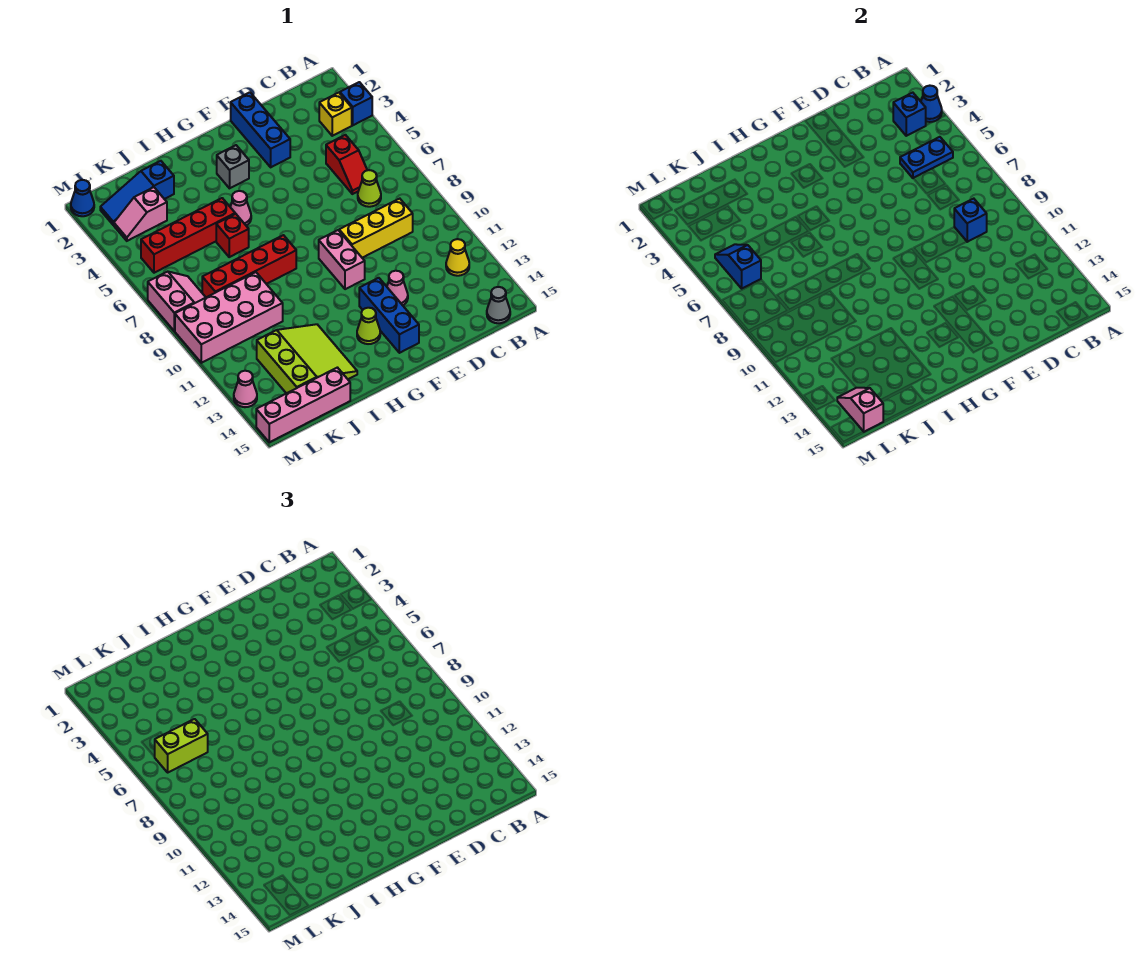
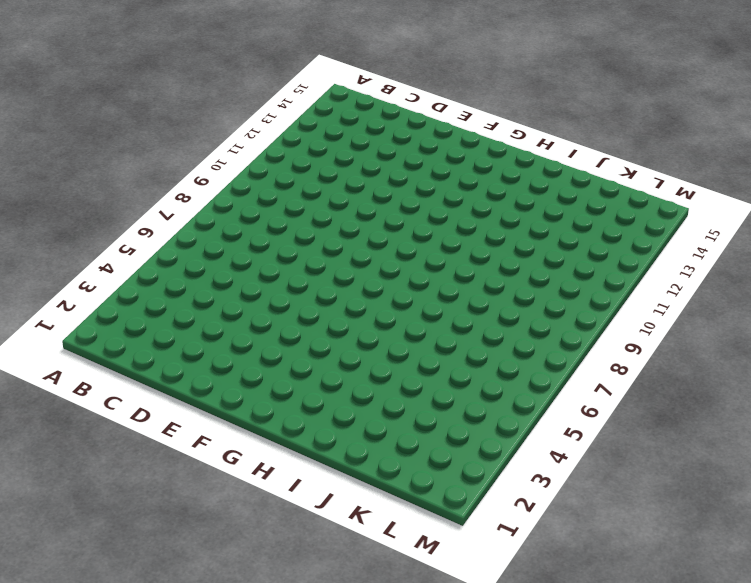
none -> blue brick A3 level 1
none -> yellow brick B3 level 1
none -> yellow cone B12 level 1
none -> grey cone B15 level 1

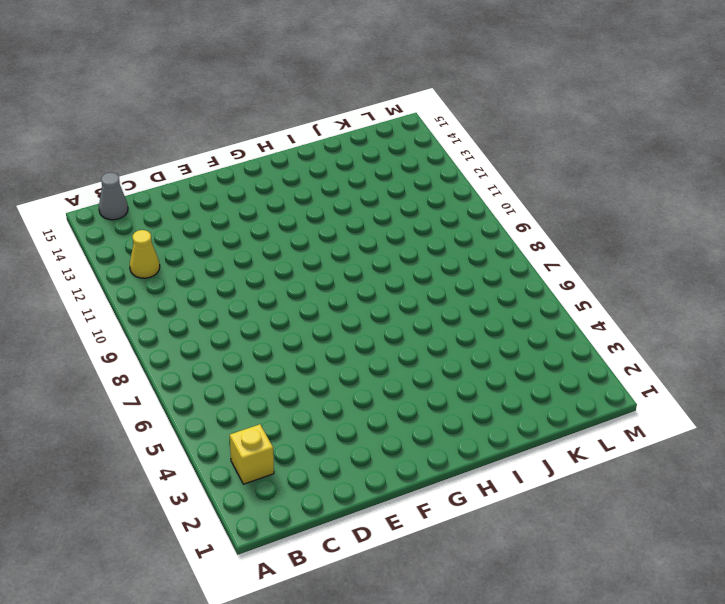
none -> blue brick A3 level 1
none -> red slope C5:C6 level 1 top 5
none -> lime cone C7 level 1
none -> yellow brick C9:E9 level 1

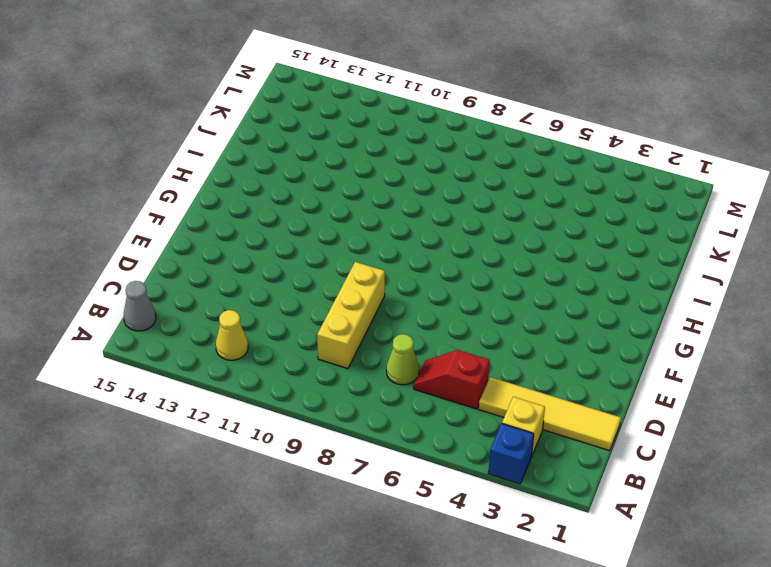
yellow tile C1:C4 level 1 -> none
none -> blue brick E1:E3 level 1
none -> pink cone E12 level 1
none -> pink brick F9:F10 level 1
none -> blue brick F12:F14 level 1

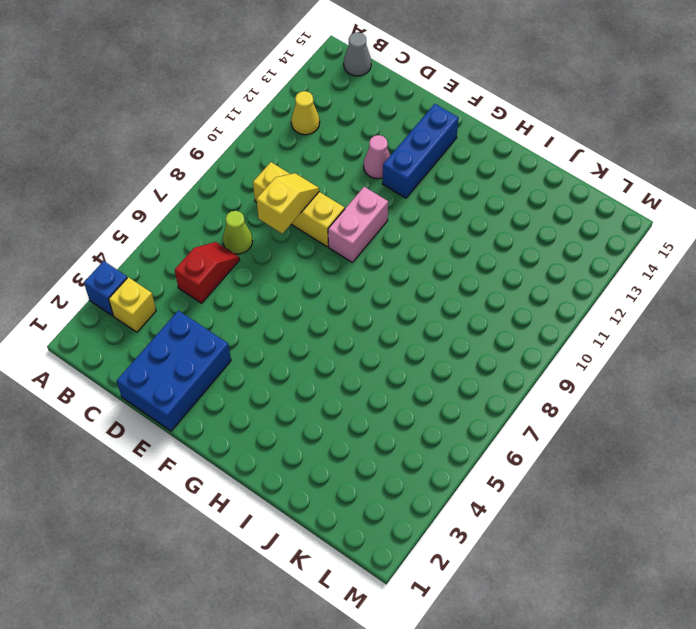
blue brick D1:E3 level 1 -> blue brick E1:E3 level 1
yellow slope D8:D9 level 2 top 8 -> none
none -> grey brick G3 level 1
none -> lime cone G13 level 1
none -> pink cone H5 level 1
none -> red brick H8:K8 level 1

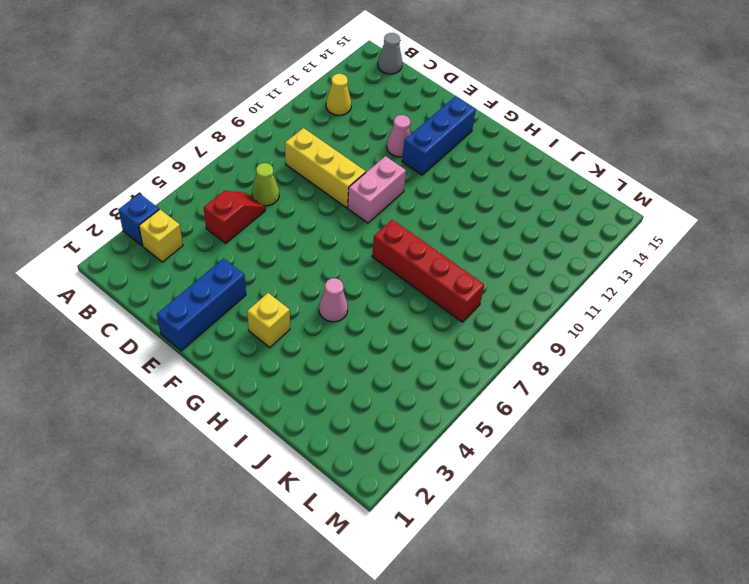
yellow brick G3 level 1 -> grey brick G3 level 1
none -> lime cone G13 level 1
none -> red brick I5:L5 level 1
none -> red brick I6 level 1
none -> lime slope I12:K14 level 1 top K

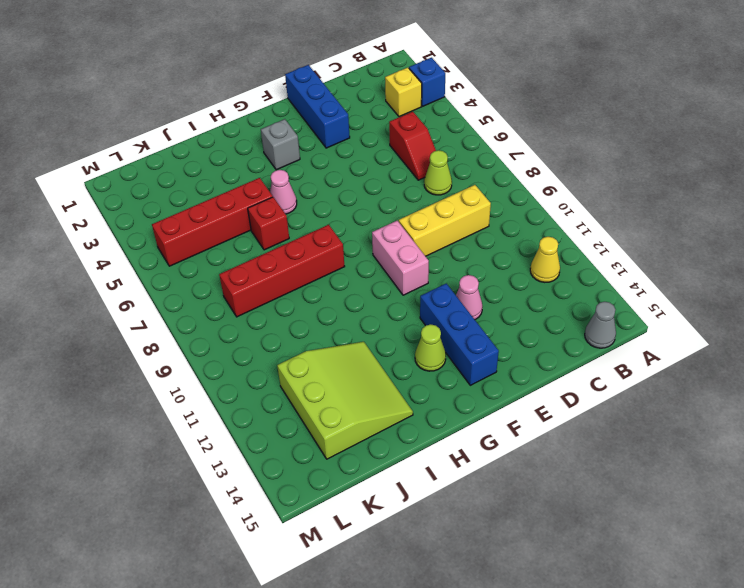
none -> blue slope J2:L2 level 1 top J
none -> pink brick J9:M10 level 1
none -> pink brick J15:M15 level 1
none -> pink slope K3:L3 level 1 top K

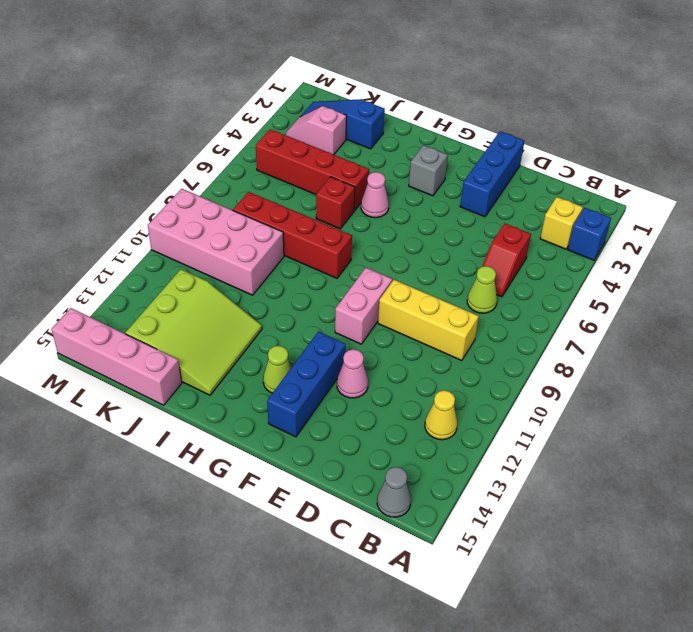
none -> pink slope L7:M8 level 1 top M
none -> blue cone M1 level 1
none -> pink cone M13 level 1
none -> blue cone A3 level 2

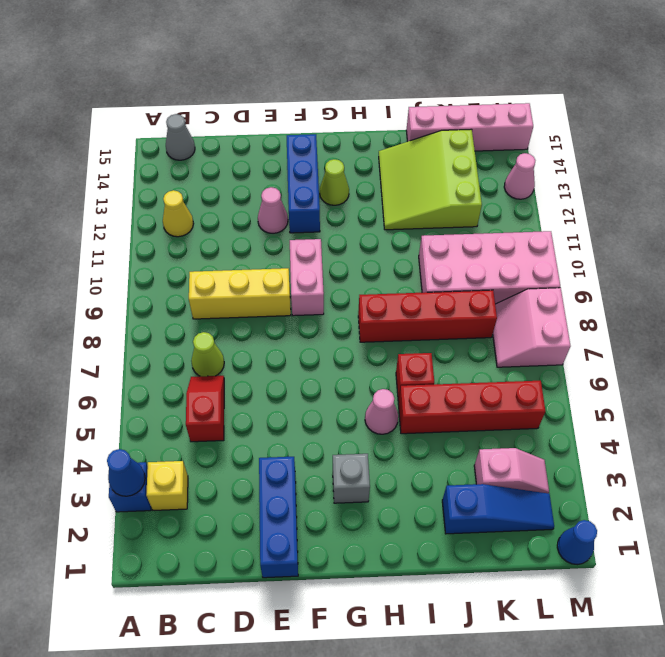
none -> blue brick B3 level 2
none -> blue plate B5:C5 level 2
none -> blue brick C9 level 2
none -> blue slope L5:L6 level 2 top 6

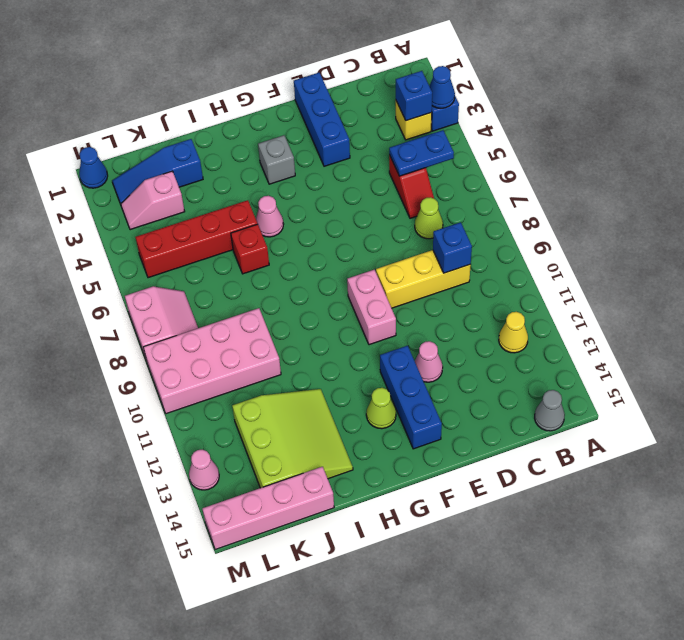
none -> red brick H8:K8 level 1
none -> blue slope L5:L6 level 2 top 6
none -> pink slope L14:L15 level 2 top 15
none -> lime brick K6:L6 level 3

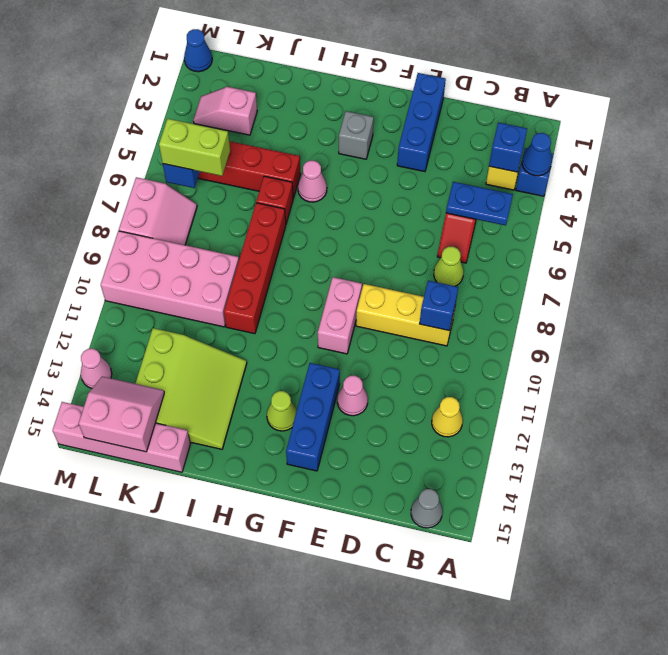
red brick I7:I10 level 1 -> red brick H8:K8 level 1
pink slope K14:L15 level 2 top 15 -> pink slope L14:L15 level 2 top 15
none -> blue slope J2:L2 level 1 top J

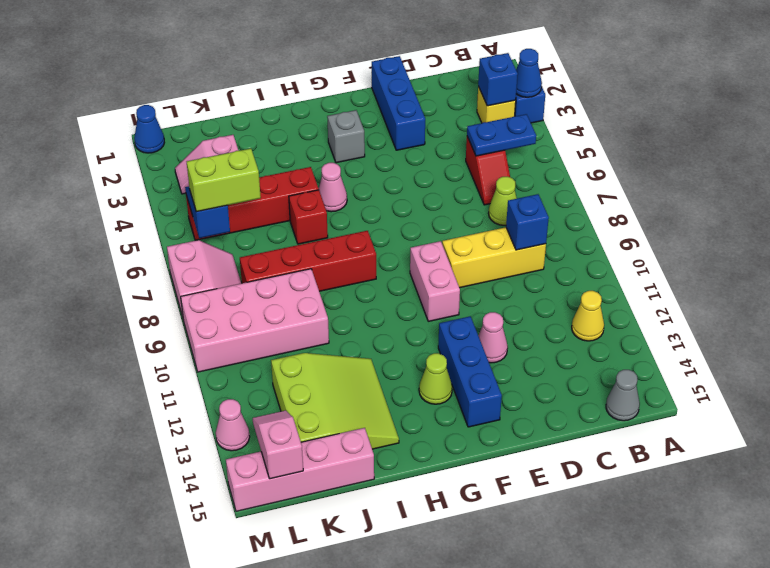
none -> blue slope J2:L2 level 1 top J

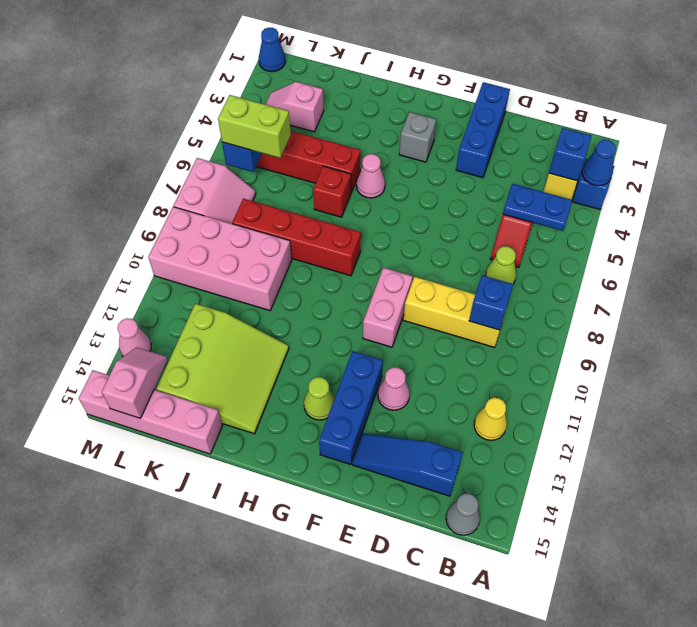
blue slope C14:E14 level 1 top C -> blue slope J2:L2 level 1 top J

